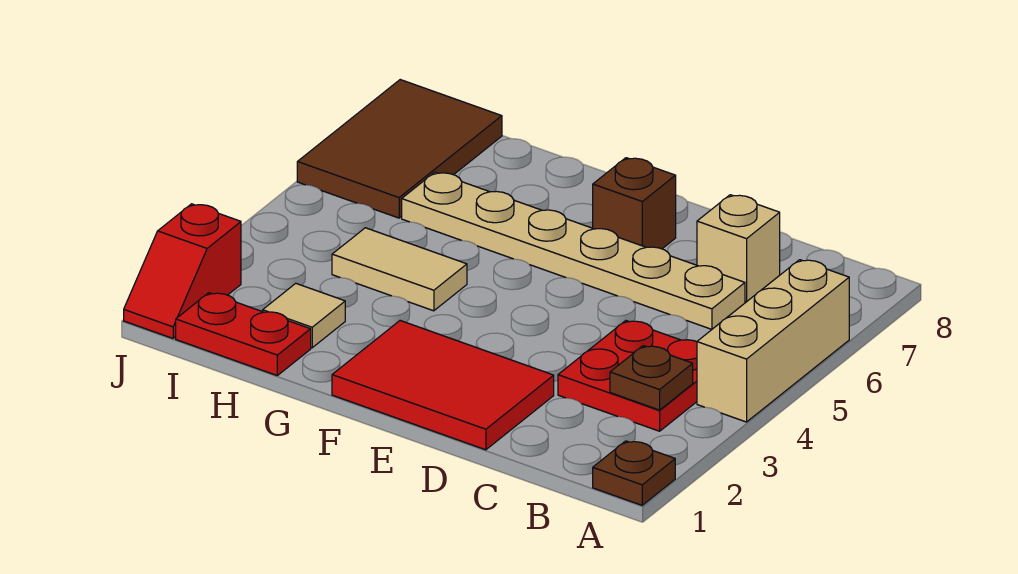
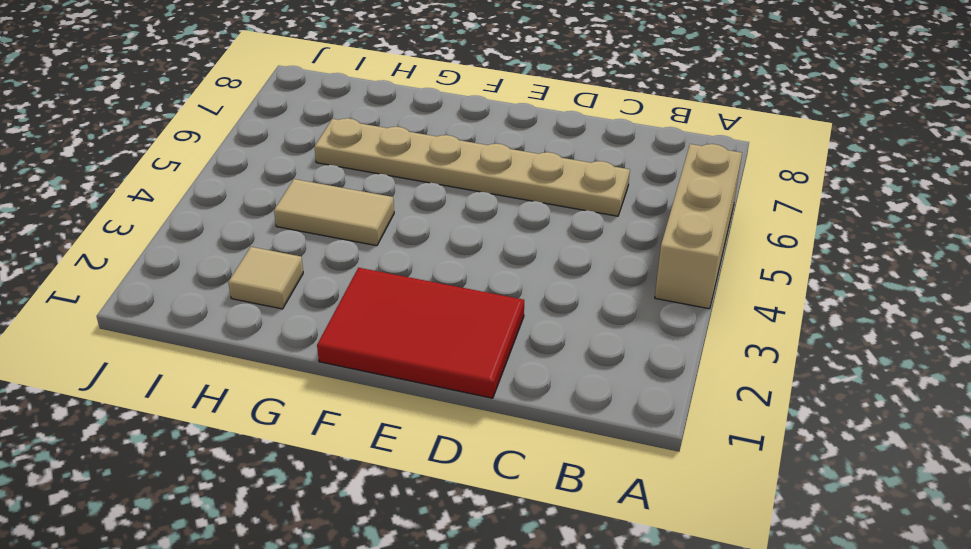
none -> brown plate A1 level 1
none -> red plate B3:C4 level 1
none -> tan brick C7 level 1

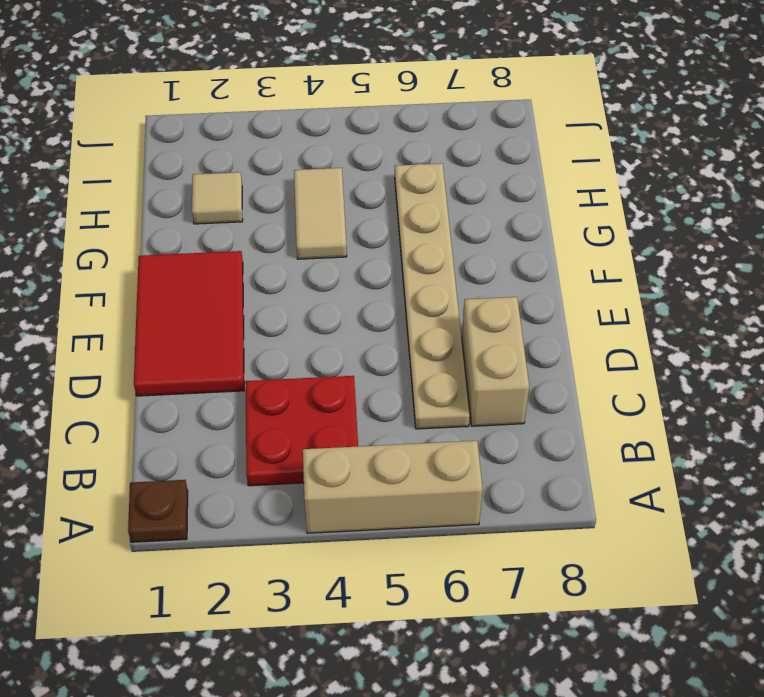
tan brick C7:D7 level 1 -> tan brick C7 level 1
none -> brown brick E7 level 1
none -> red plate H1:I1 level 1
none -> brown tile I6:J8 level 1

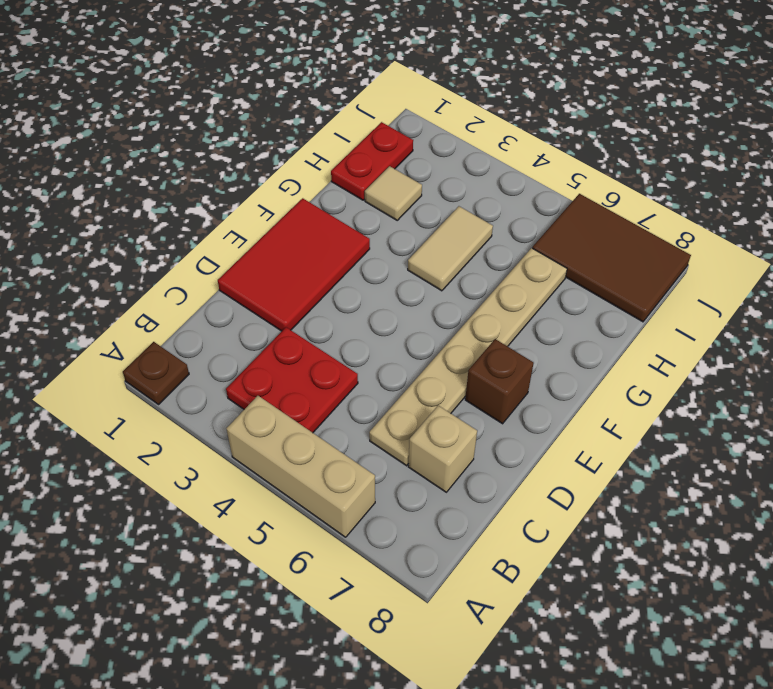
none -> red slope J1:J2 level 1 top 2
none -> brown plate B3 level 2

